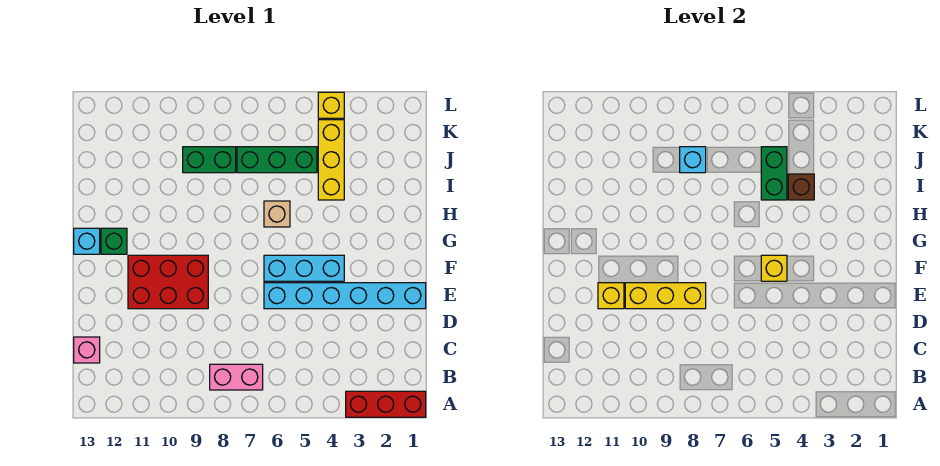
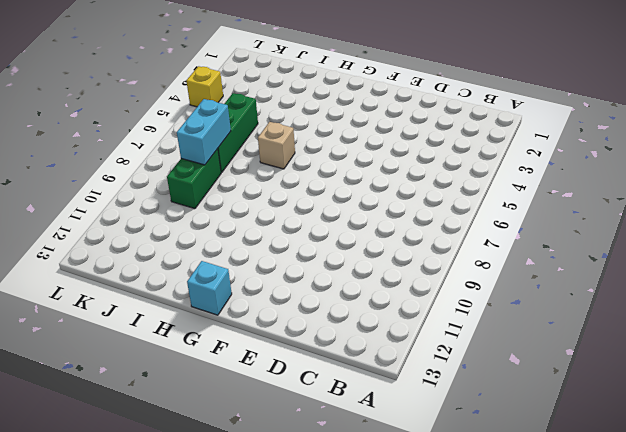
cyan brick J7:J8 level 2 -> cyan brick J8 level 2
none -> red brick A1:A3 level 1
none -> pink brick B7:B8 level 1
none -> pink brick C13 level 1

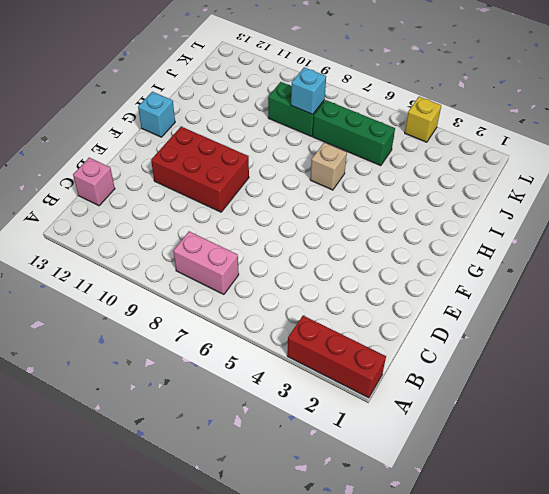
none -> cyan brick E1:E6 level 1
none -> cyan brick F4:F6 level 1
none -> green brick G12 level 1

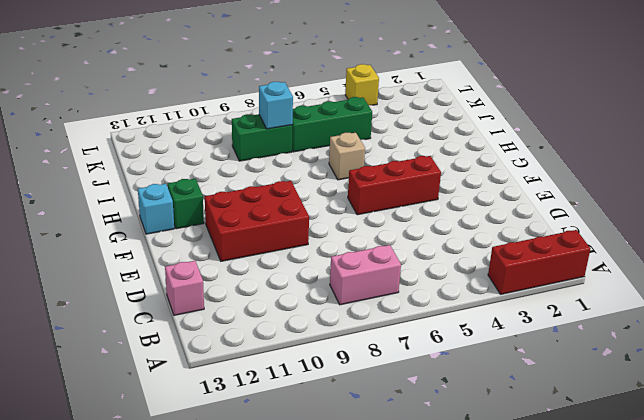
red brick F4:F6 level 1 -> cyan brick F4:F6 level 1
none -> cyan brick E1:E6 level 1
none -> yellow brick I4:K4 level 1
none -> yellow brick E8:E10 level 2

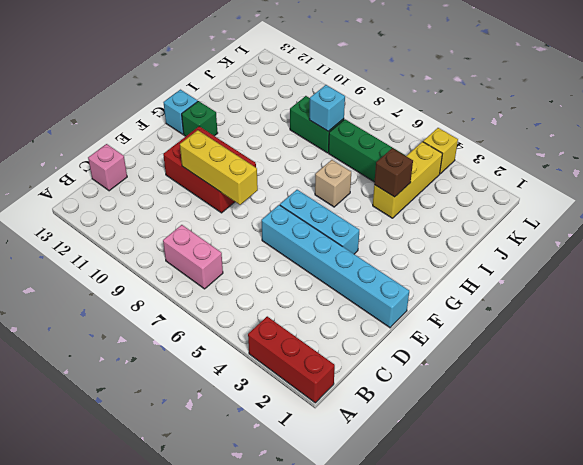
none -> yellow brick E11 level 2
none -> yellow brick F5 level 2
none -> green brick I5:J5 level 2

